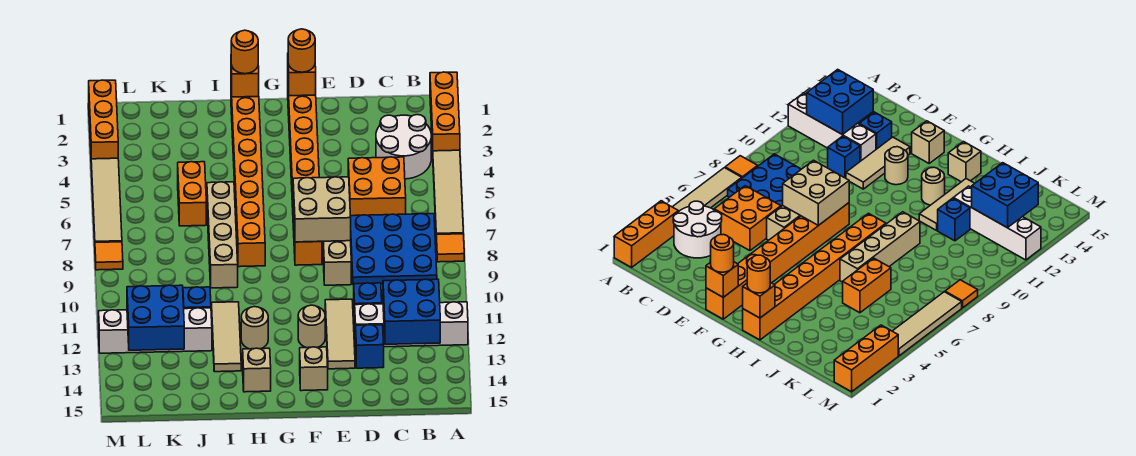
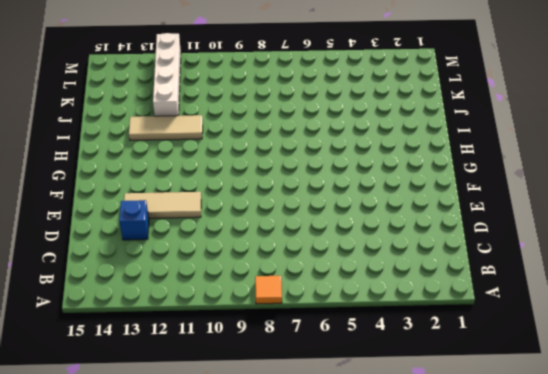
none -> orange brick A1:A3 level 1
none -> tan tile A4:A7 level 1
none -> white brick A12:D12 level 1
none -> white round brick B3:C4 level 1

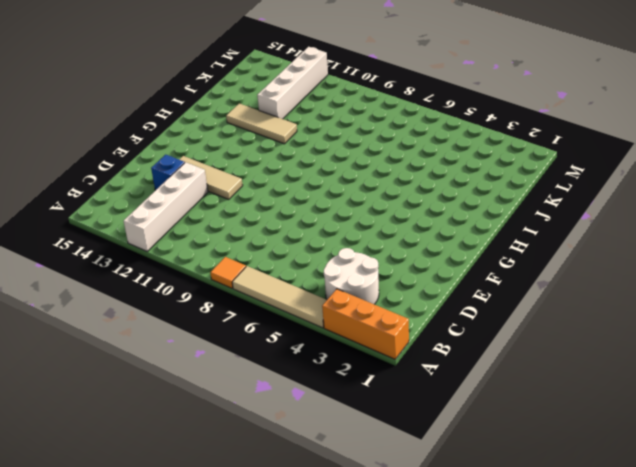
none -> blue plate B7:D9 level 1
none -> orange brick C5:D6 level 1
none -> blue brick D11 level 1
none -> tan brick E6:E9 level 1

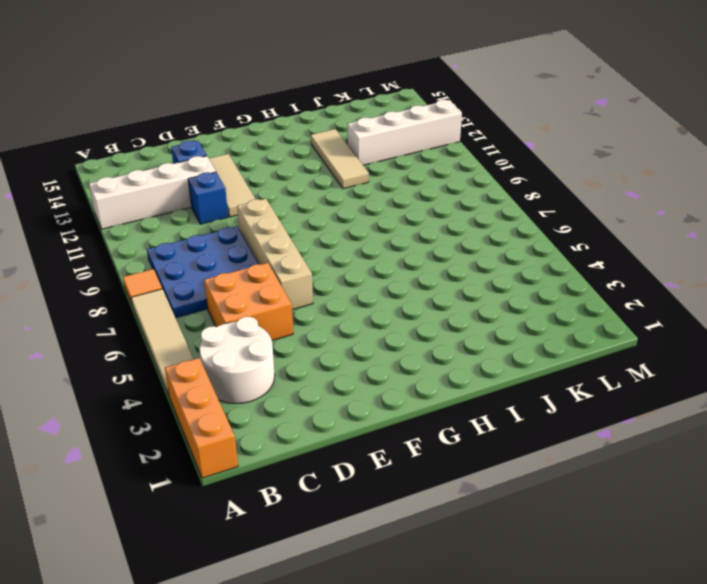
none -> orange brick F1:F8 level 1
none -> tan round brick F12 level 1
none -> tan brick F14 level 1
none -> orange brick H1:H8 level 1

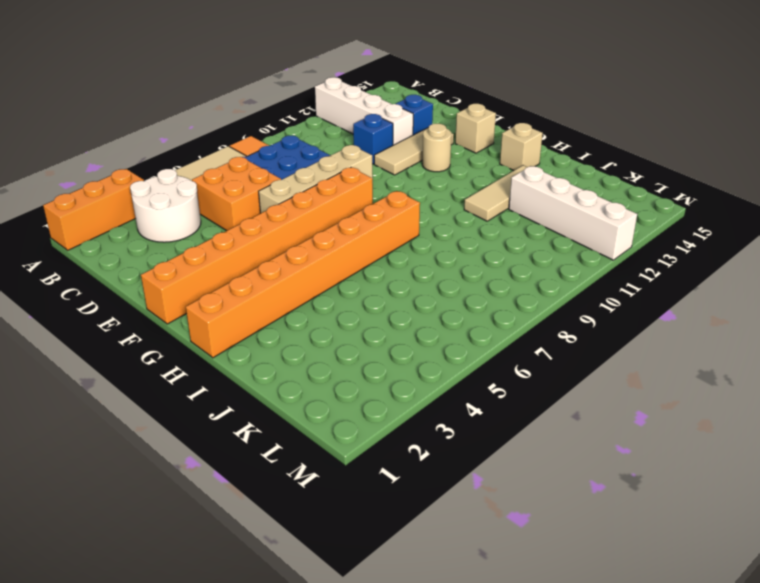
none -> tan round brick H12 level 1
none -> tan brick I6:I9 level 1
none -> orange brick J5:J6 level 1
none -> blue brick J11 level 1

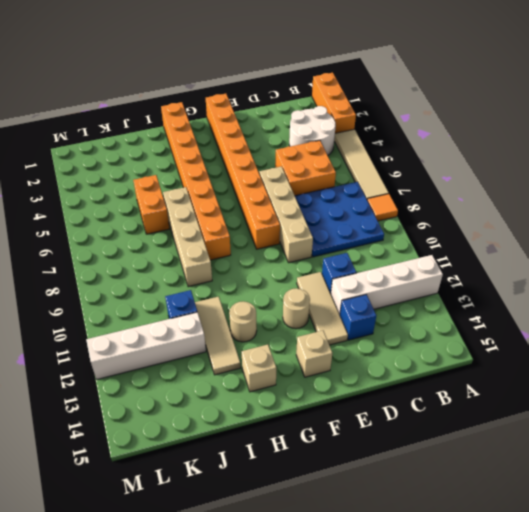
none -> orange brick M1:M3 level 1
none -> tan tile M4:M7 level 1
none -> orange tile M8 level 1
none -> blue brick B12:C13 level 2

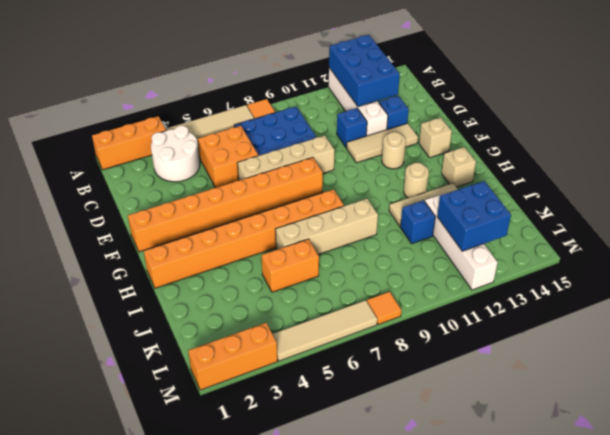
blue brick A12:C13 level 2 -> blue brick B12:C13 level 2
none -> tan brick E7:F8 level 2
none -> orange brick F1 level 2
none -> orange brick H1 level 2
none -> orange round brick F1 level 3

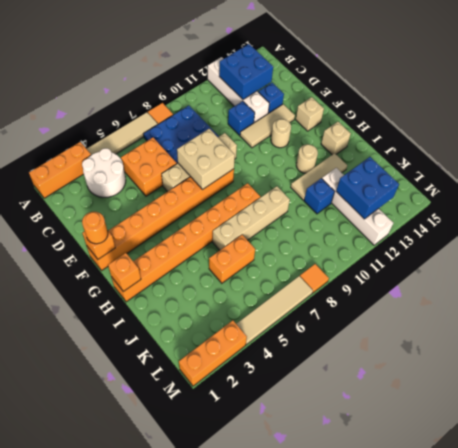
none -> orange round brick H1 level 3

